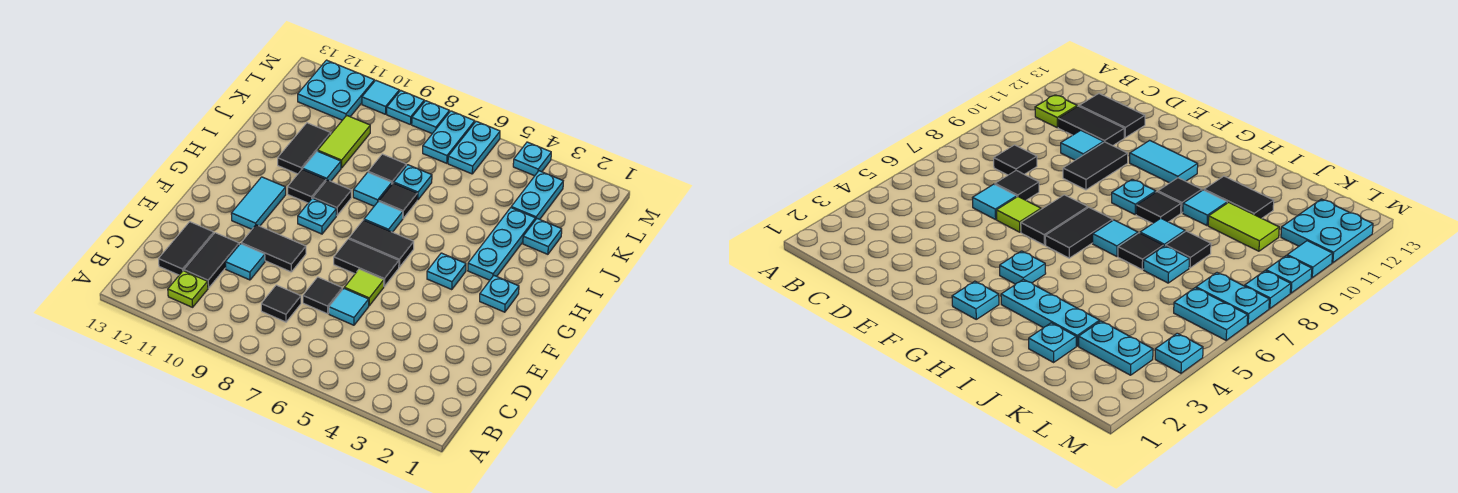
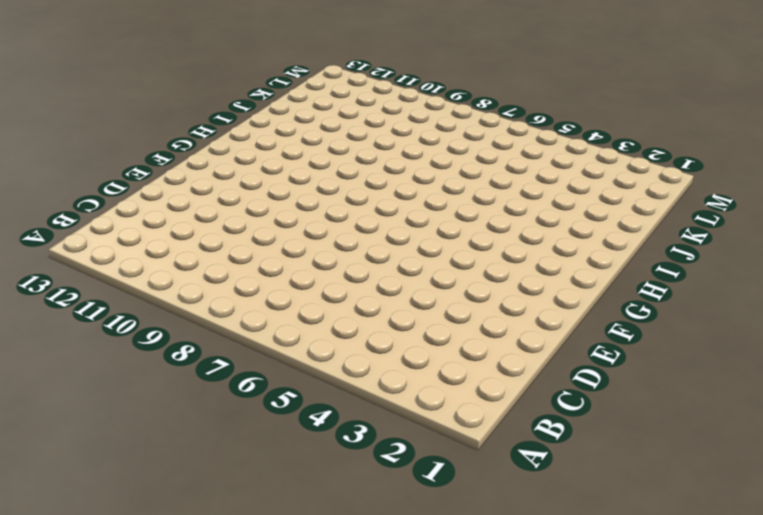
none -> lime plate B11 level 1
none -> black tile C8 level 1
none -> black tile C11:D11 level 1
none -> black tile C12:D12 level 1

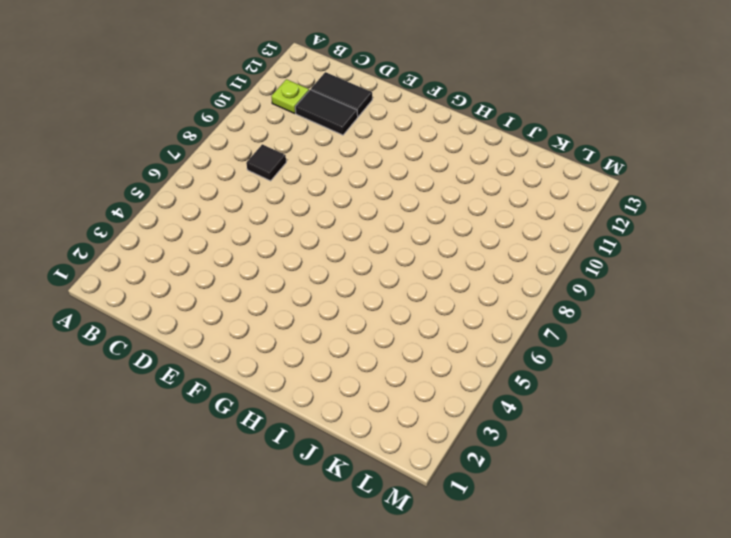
none -> cyan tile D6 level 1
none -> black tile D7 level 1
none -> cyan tile D10 level 1
none -> lime tile E6 level 1

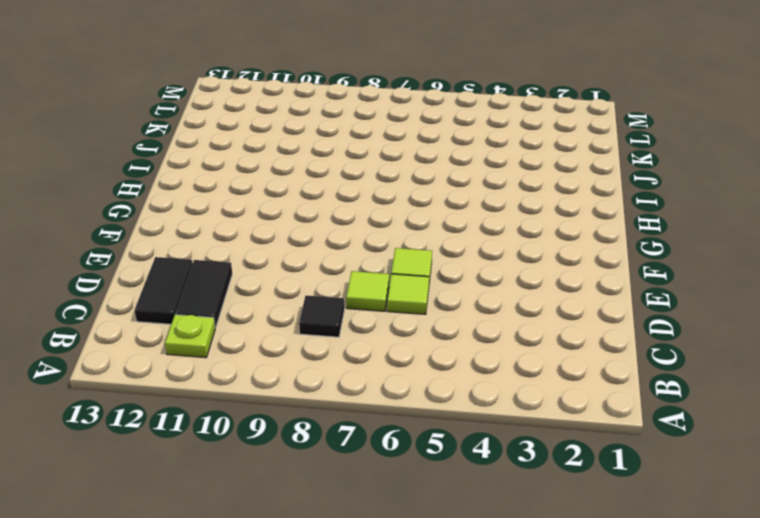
lime tile D6 level 1 -> cyan tile D6 level 1
lime tile D7 level 1 -> black tile D7 level 1
none -> cyan tile D10 level 1
none -> black tile E9:E10 level 1
none -> black tile F6:F7 level 1
none -> cyan tile F11:G11 level 1

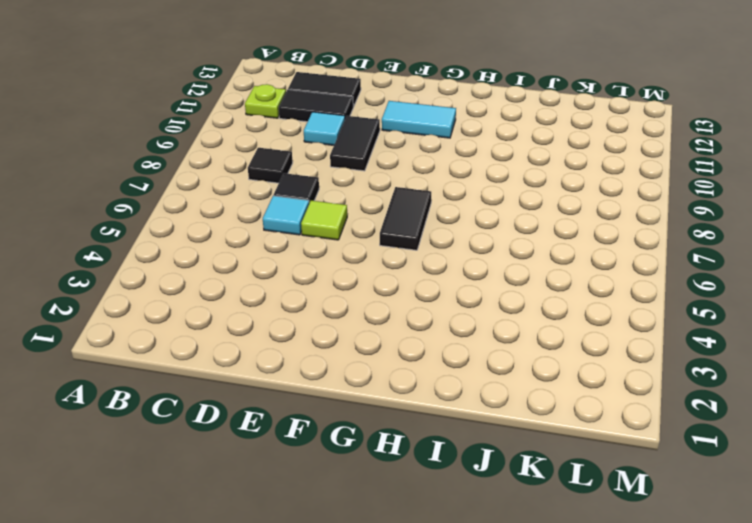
none -> black tile F6:F7 level 1
none -> cyan plate G2 level 1
none -> cyan plate G4 level 1
none -> cyan plate G9 level 1

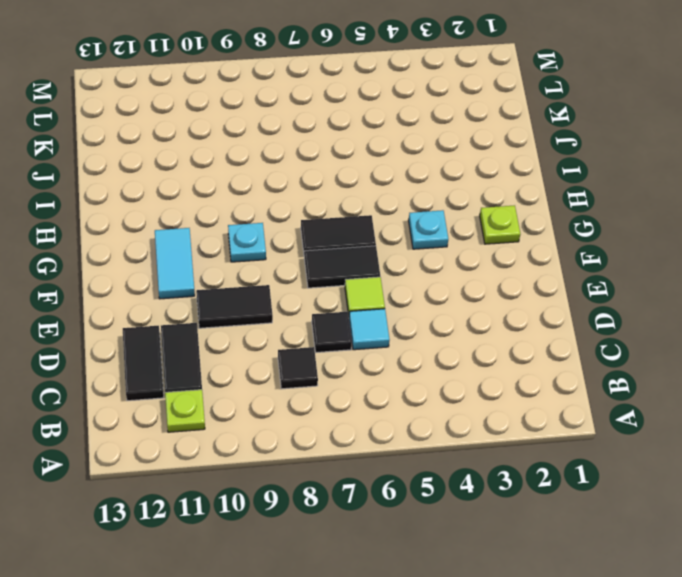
lime plate G2 level 1 -> cyan plate G2 level 1
none -> cyan tile D10 level 1
none -> cyan plate H3:J3 level 1
none -> cyan tile H7 level 1
none -> black tile H9 level 1

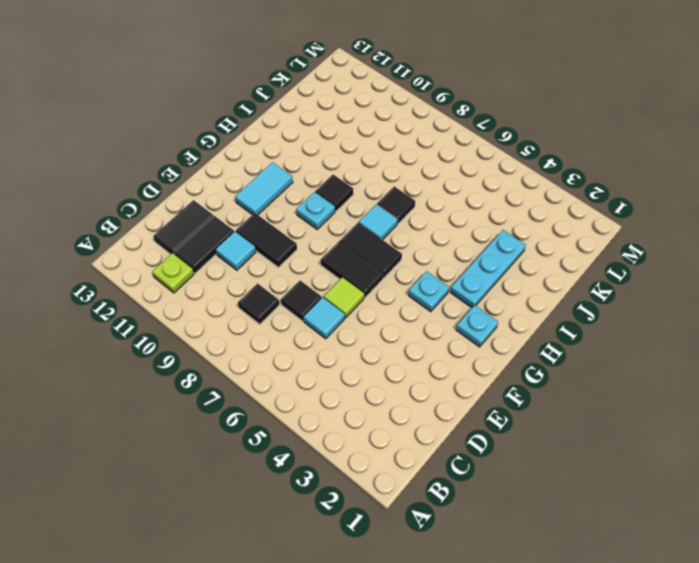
none -> black tile H10 level 1
none -> cyan tile I8 level 1
none -> cyan tile I10 level 1
none -> black tile I11:J11 level 1

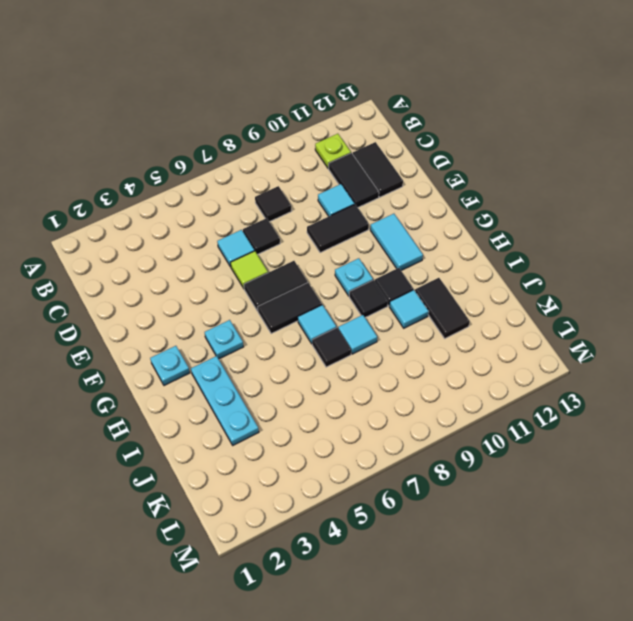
none -> cyan plate J2 level 1
none -> cyan plate J7 level 1
none -> black tile J8 level 1
none -> lime tile J10:K10 level 1

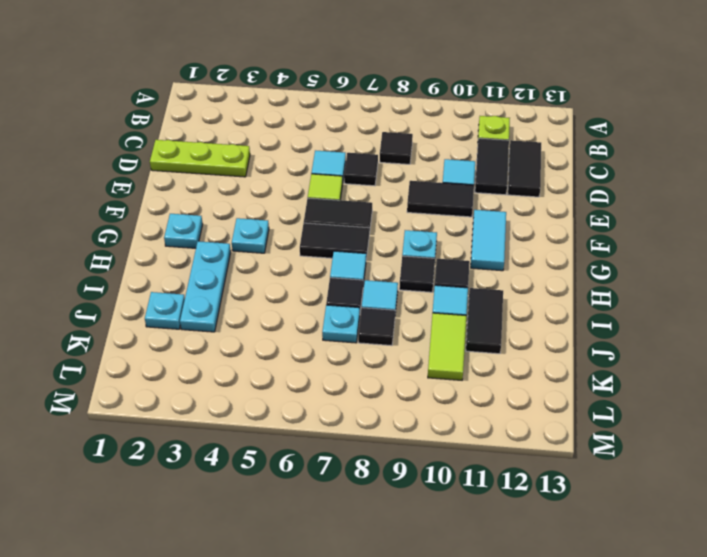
lime plate D1:D3 level 1 -> none
none -> cyan plate K3:L3 level 1
none -> cyan plate L6:M6 level 1
none -> cyan plate L7:M7 level 1
none -> cyan plate L11:M12 level 1

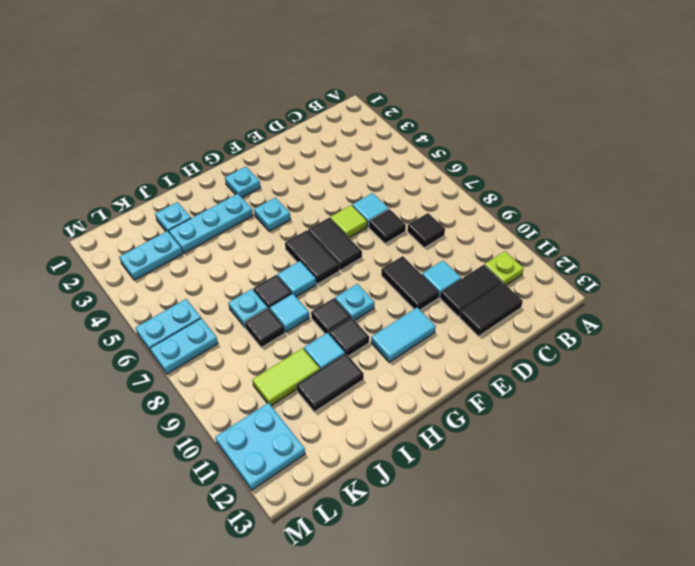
none -> cyan plate M4 level 1
none -> cyan plate M8 level 1
none -> cyan plate M9 level 1
none -> cyan tile M10 level 1

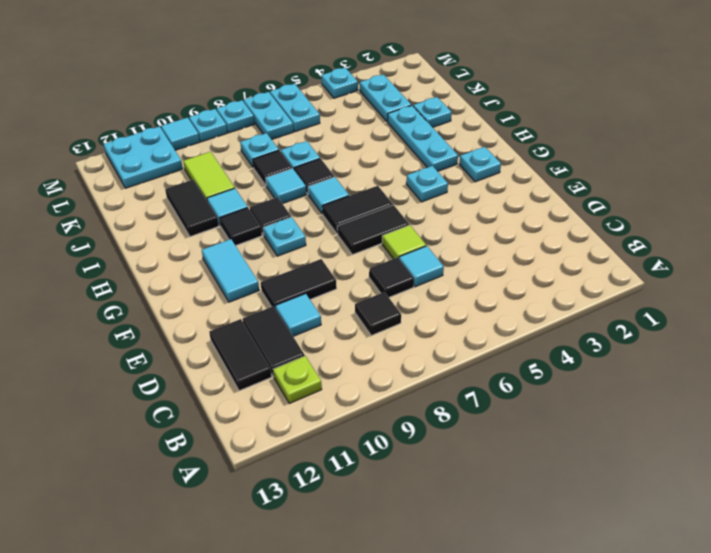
cyan plate K8 level 1 -> none

